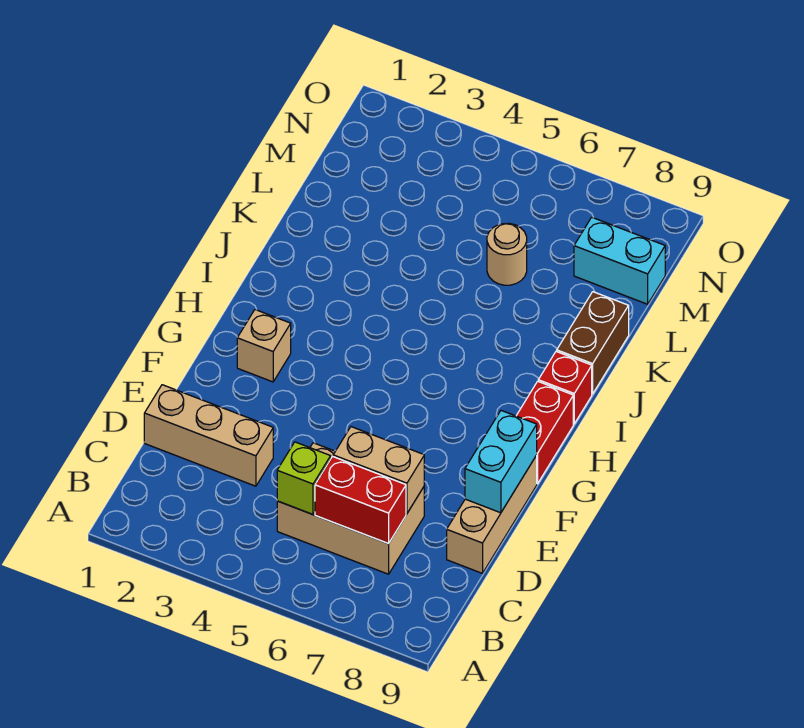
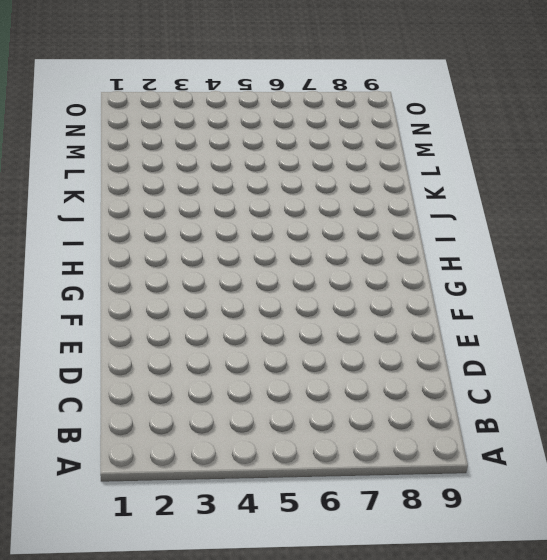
none -> tan brick C5:D7 level 1
none -> tan brick D1:D3 level 1
none -> tan brick D9:F9 level 1

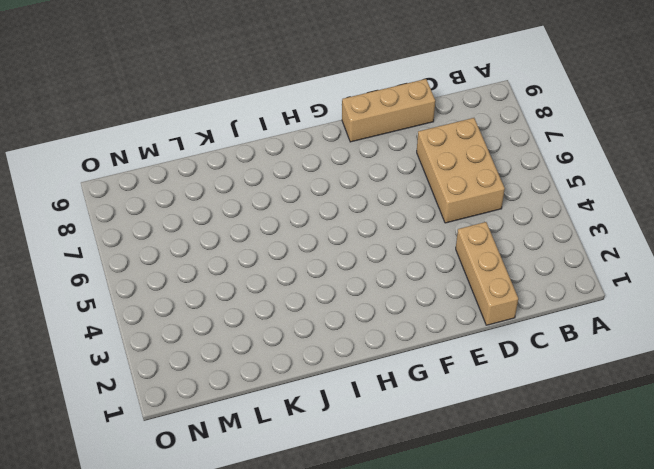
none -> tan brick G2 level 1
none -> red brick G9:H9 level 1
none -> red brick I9 level 1

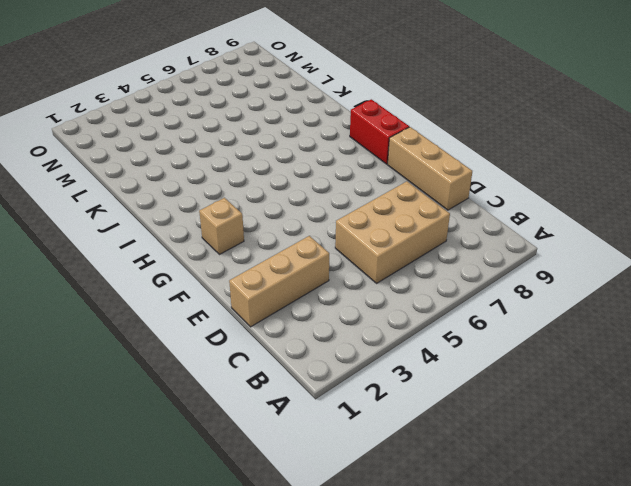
none -> red brick I9 level 1
none -> brown brick J9:K9 level 1
none -> tan round brick L6 level 1

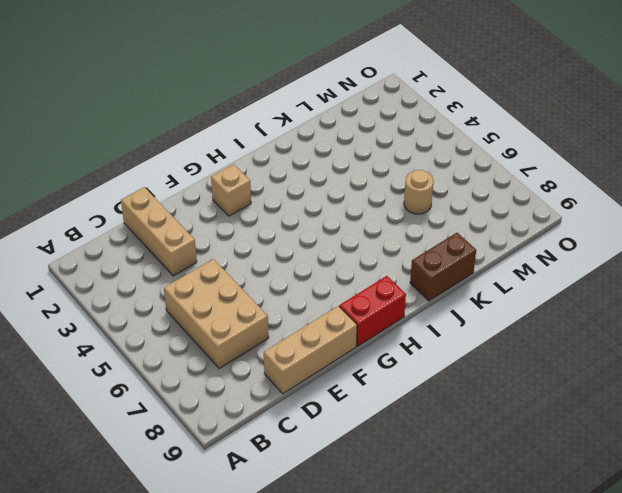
none -> red brick I9 level 1
none -> cyan brick M8:M9 level 1
none -> lime brick C5 level 2

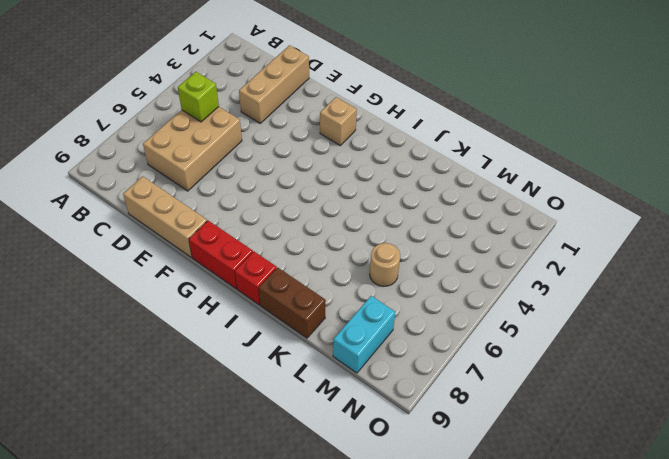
none -> red brick C6:C7 level 2
none -> tan brick D6:D7 level 2
none -> cyan brick E9:F9 level 2

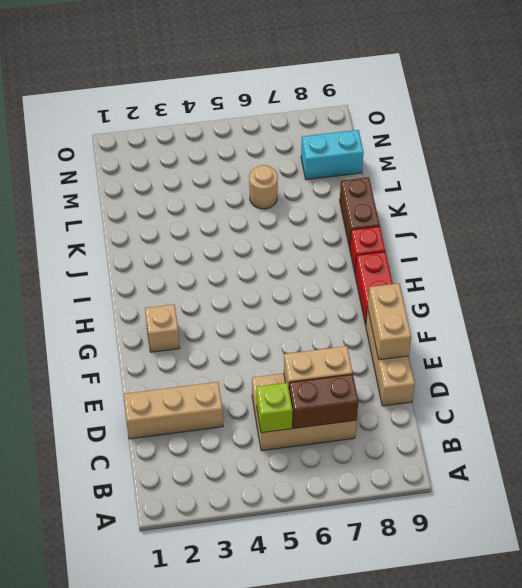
brown brick C6:C7 level 2 -> red brick C6:C7 level 2
tan brick E9:F9 level 2 -> cyan brick E9:F9 level 2

